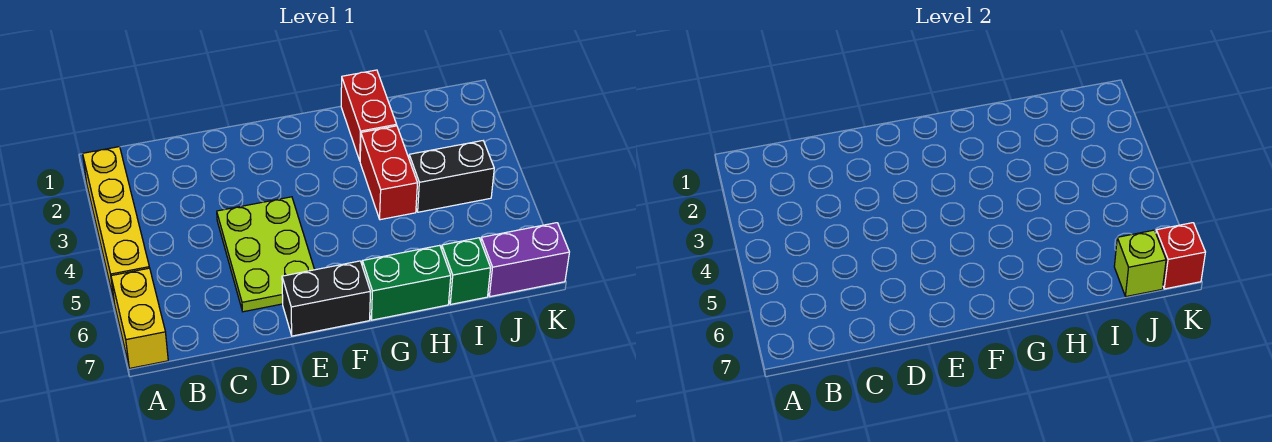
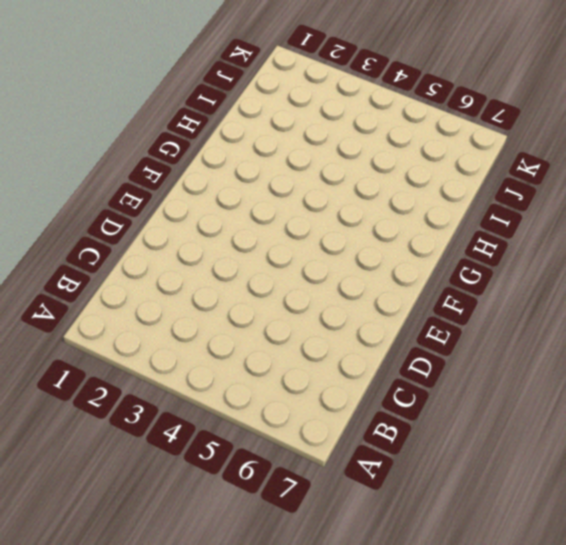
none -> yellow brick A2:A5 level 1
none -> yellow brick A6:A7 level 1
none -> lime plate D4:E6 level 1

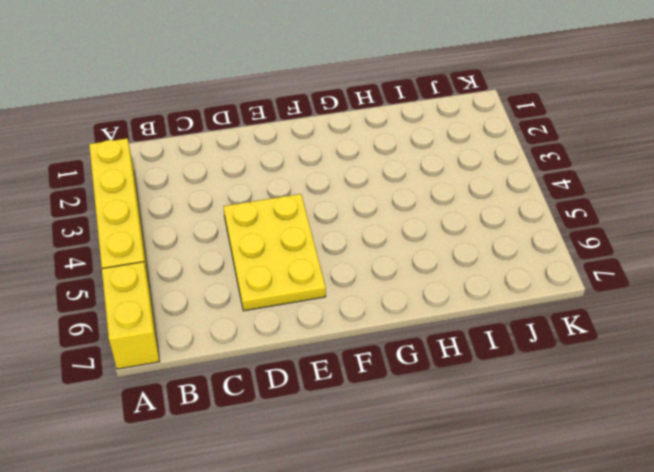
yellow plate D4:E6 level 1 -> lime plate D4:E6 level 1
none -> black brick E7:F7 level 1
none -> green brick G7:H7 level 1
none -> red brick H1:H2 level 1

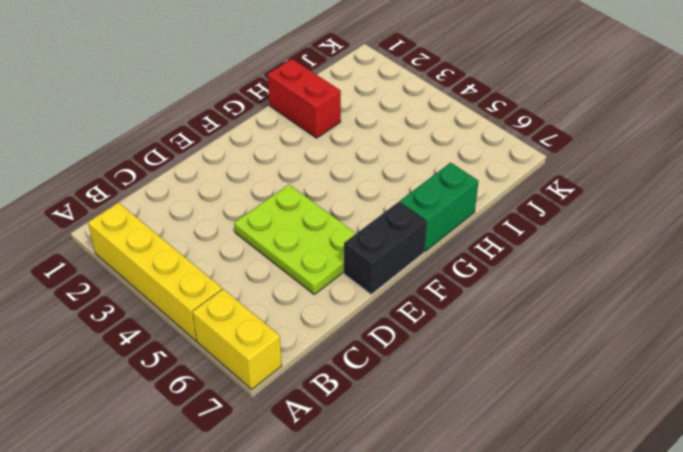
none -> red brick H3:H4 level 1
none -> black brick I4:J4 level 1
none -> green brick I7 level 1

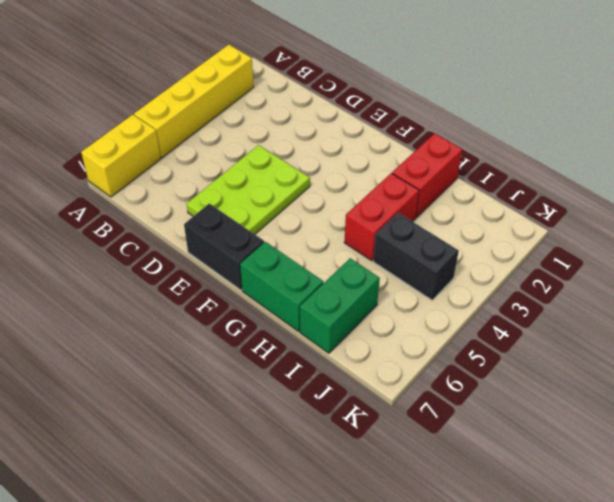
green brick I6:I7 level 1 -> green brick I7 level 1
none -> purple brick J7:K7 level 1
none -> lime brick J7 level 2
none -> red brick K7 level 2

